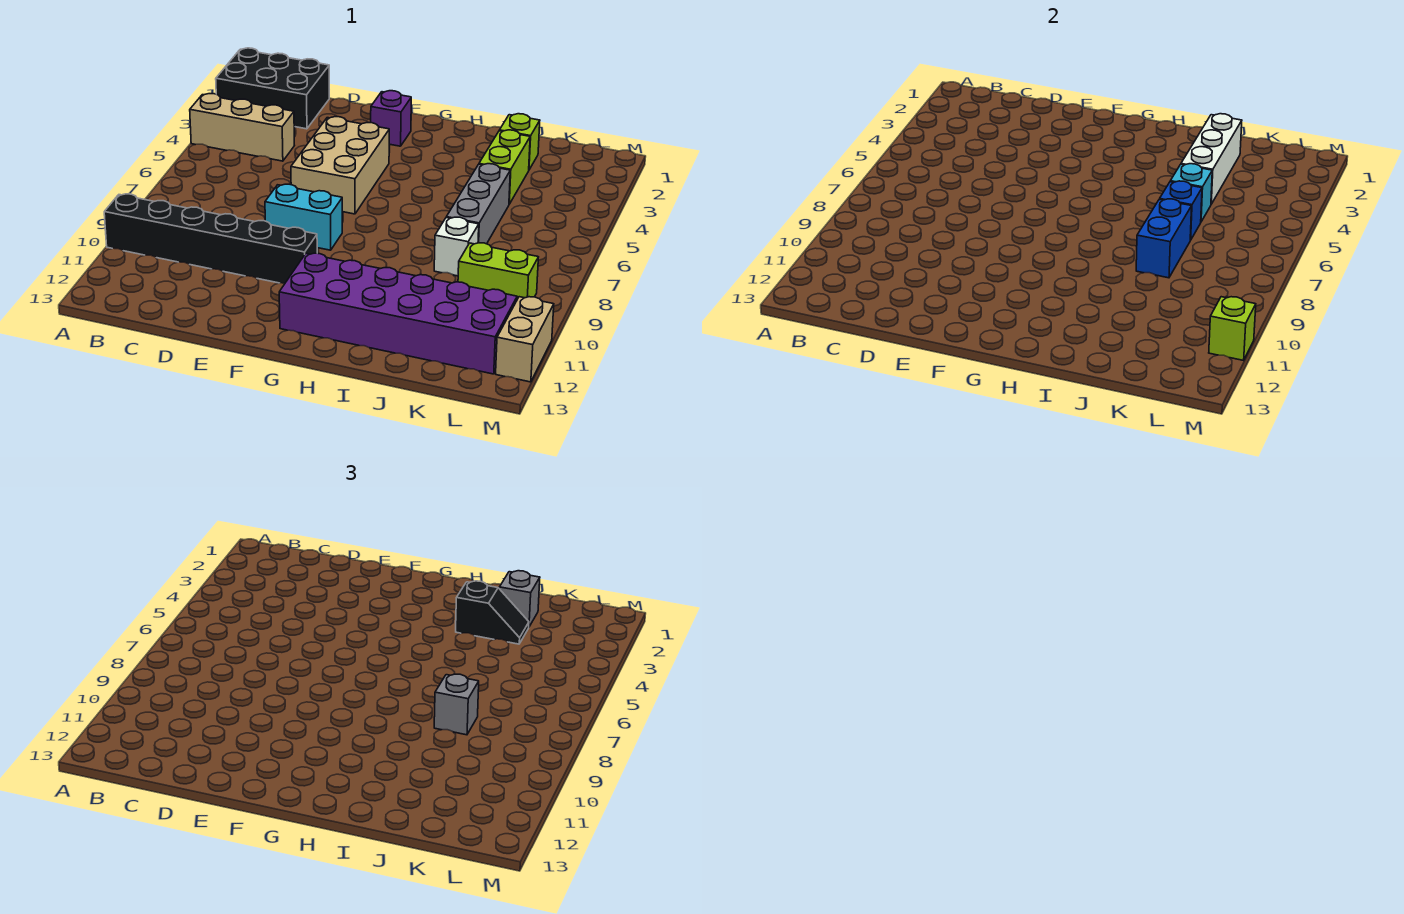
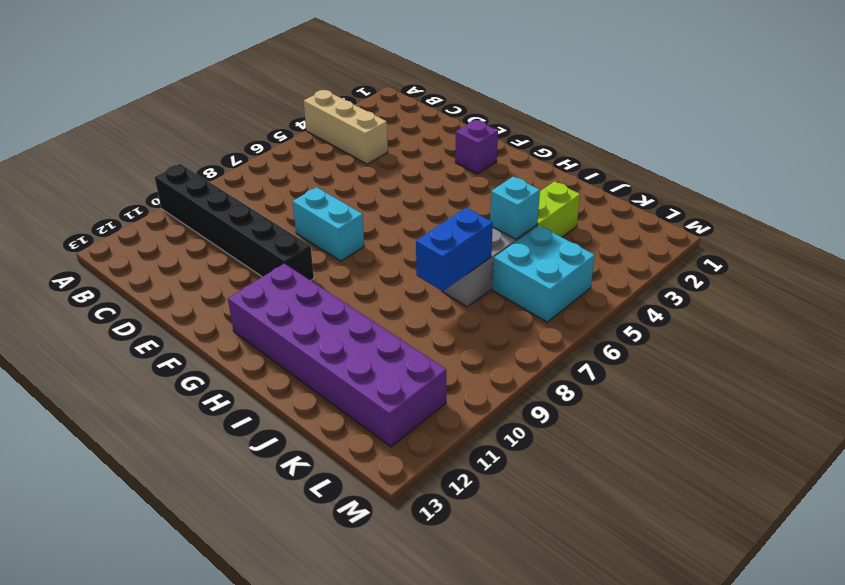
cyan brick K5:L6 level 1 -> none
none -> black brick A1:C2 level 1
none -> tan brick E4:F6 level 1
none -> lime brick J2 level 1

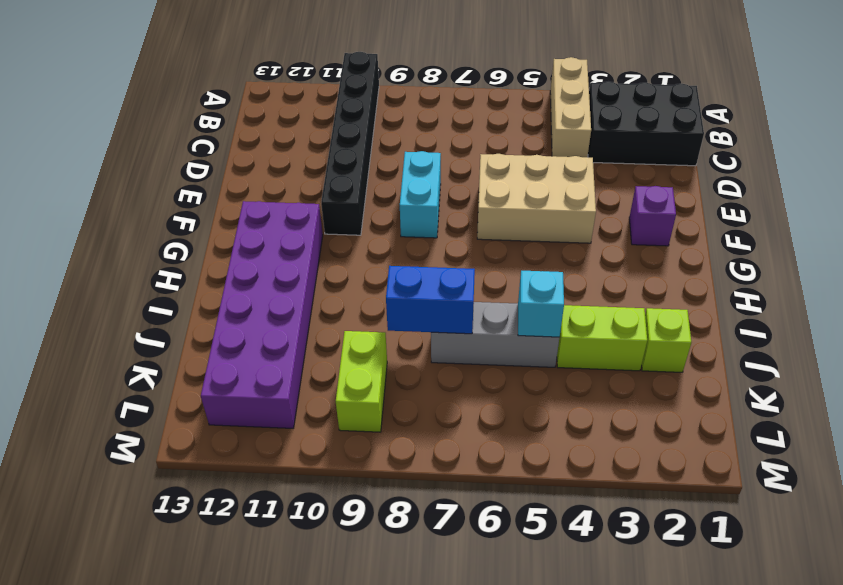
black brick B1:C3 level 1 -> black brick A1:C2 level 1
none -> white brick J8 level 1
none -> tan brick M11:M12 level 1
none -> white brick J2:J4 level 2

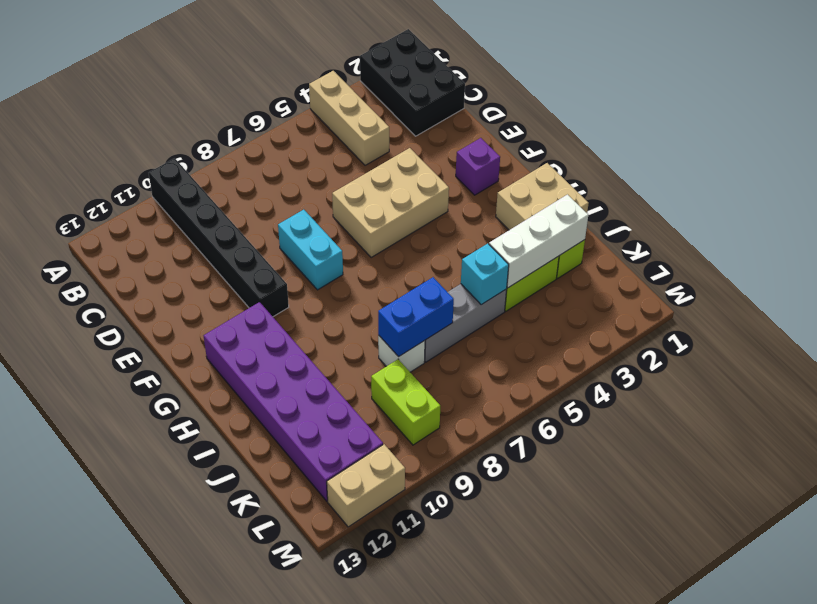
tan brick H1:I2 level 1 -> none
none -> blue brick J6 level 2
none -> lime brick M11 level 2
none -> black slope I3:J3 level 3 top I

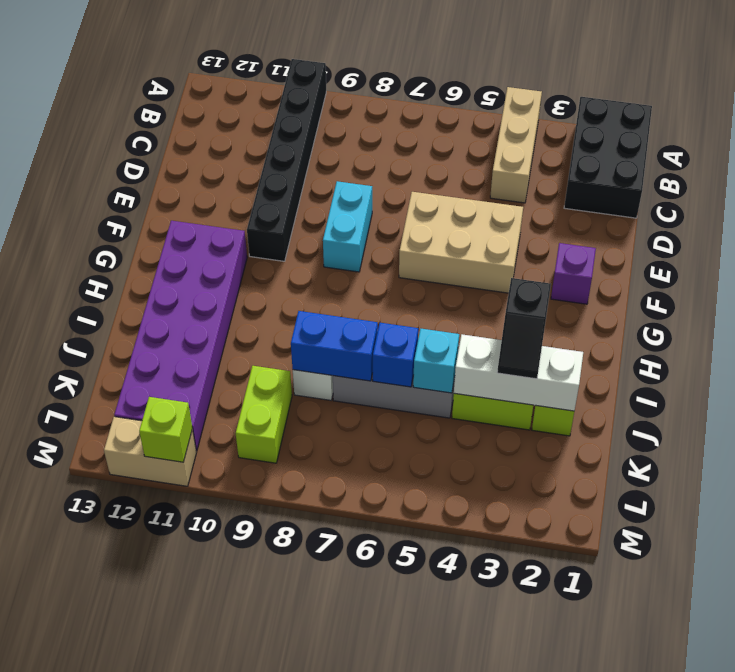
none -> grey brick J2 level 3
none -> grey brick J8 level 3

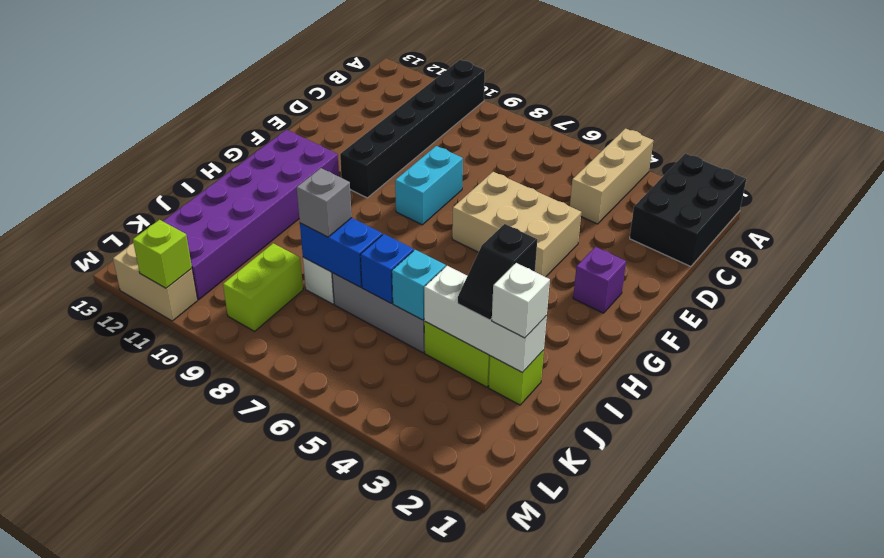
white brick J2 level 3 -> grey brick J2 level 3

